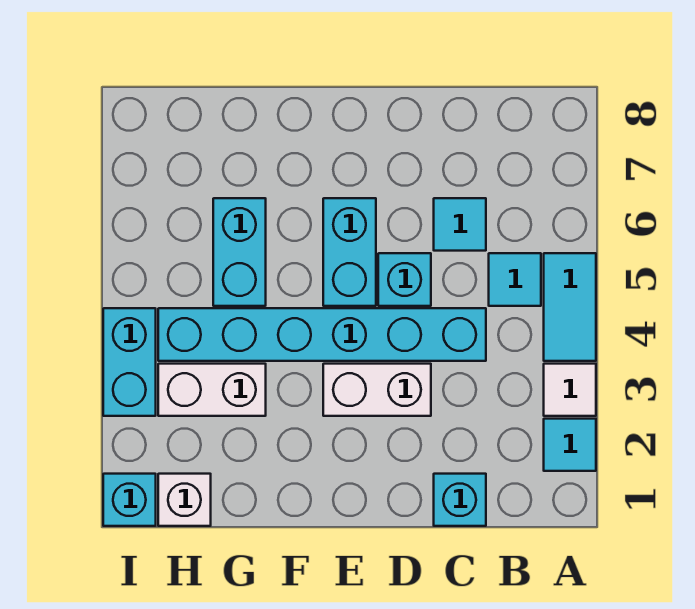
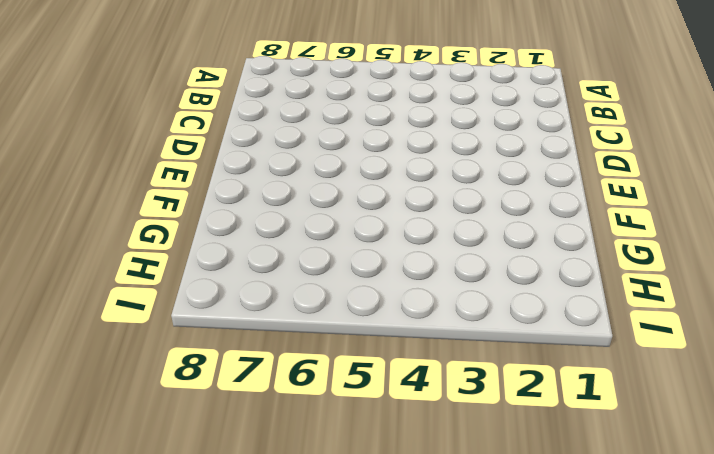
none -> cyan tile A2 level 1
none -> white tile A3 level 1
none -> cyan tile A4:A5 level 1

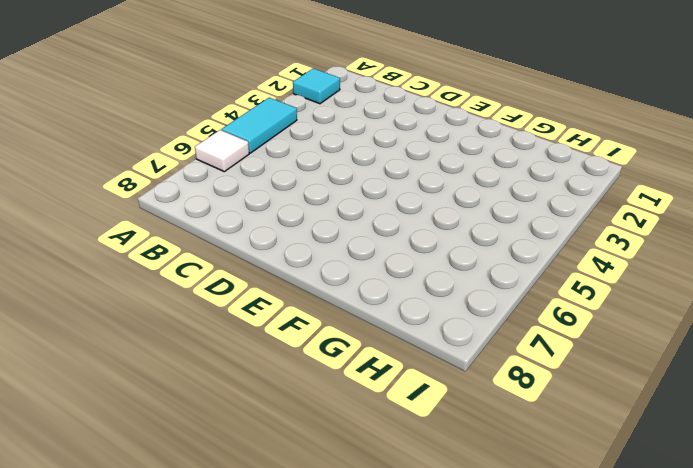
white tile A6 level 1 -> white tile A3 level 1
none -> cyan tile B5 level 1
none -> cyan brick C1 level 1
none -> cyan brick C4:H4 level 1

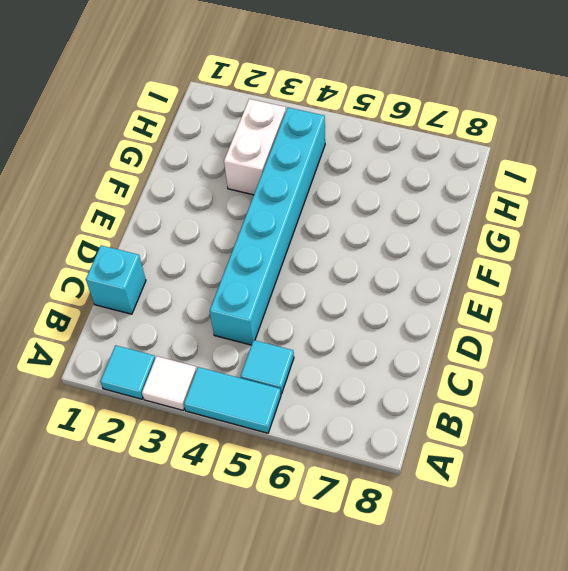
none -> cyan tile C6 level 1
none -> white brick D3:E3 level 1
none -> cyan brick D5 level 1

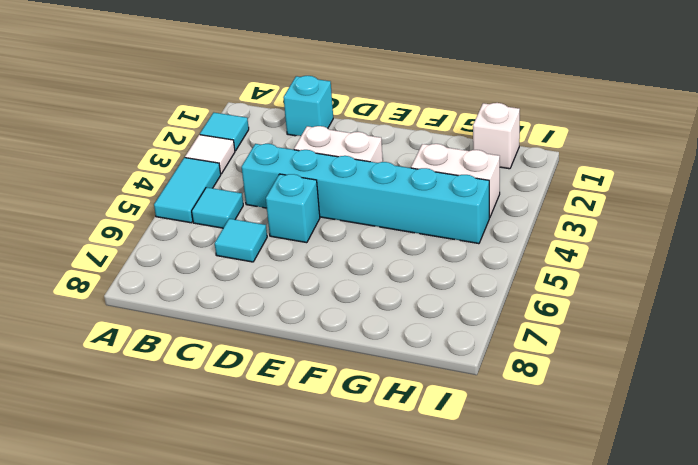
none -> cyan brick E5:E6 level 1
none -> cyan brick G5:G6 level 1
none -> cyan brick I1 level 1

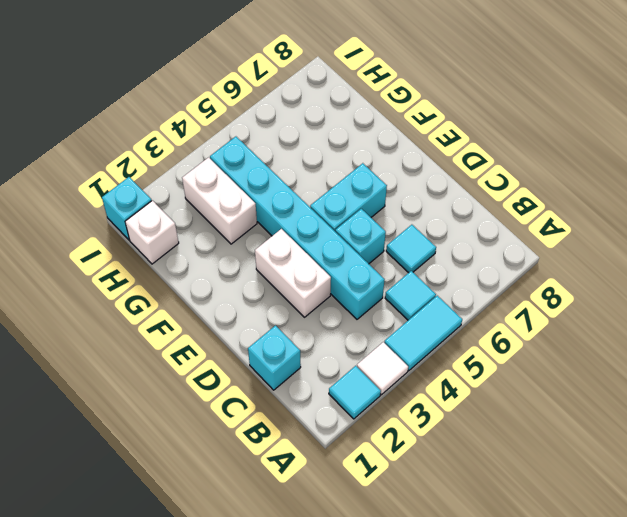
none -> cyan brick G5:G6 level 1
none -> cyan brick I3:I4 level 1

